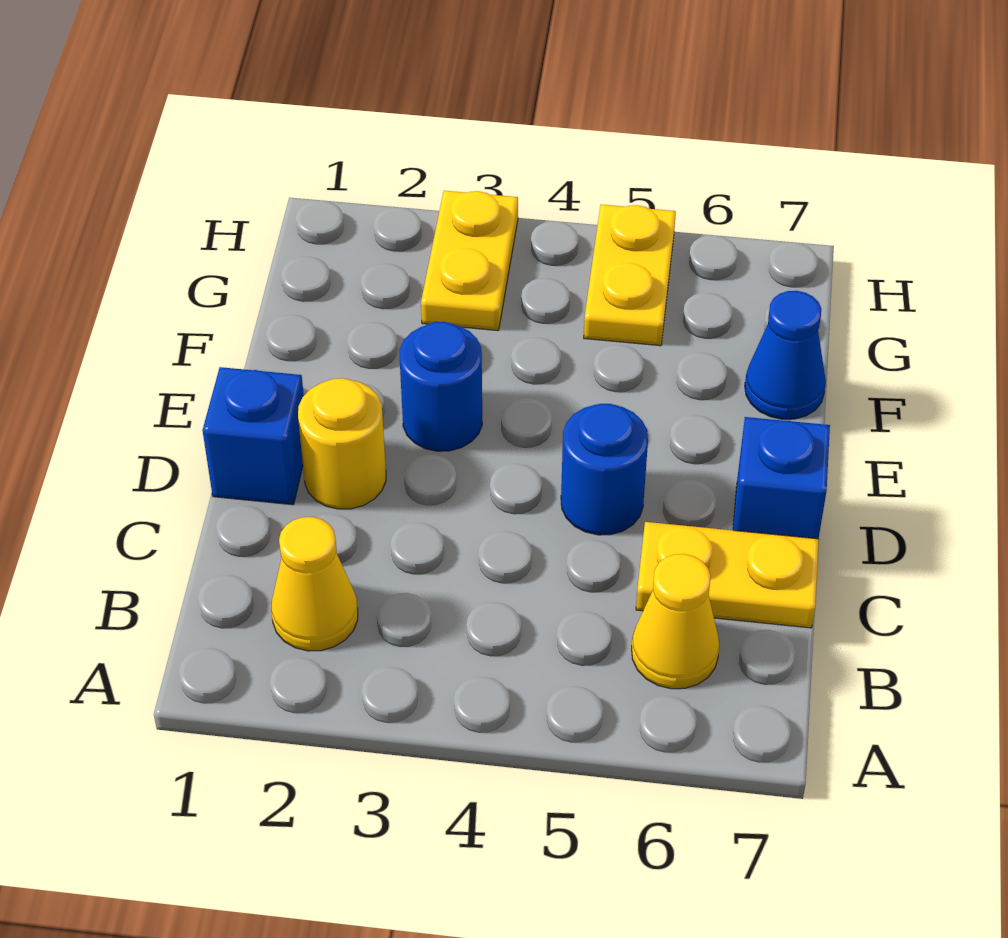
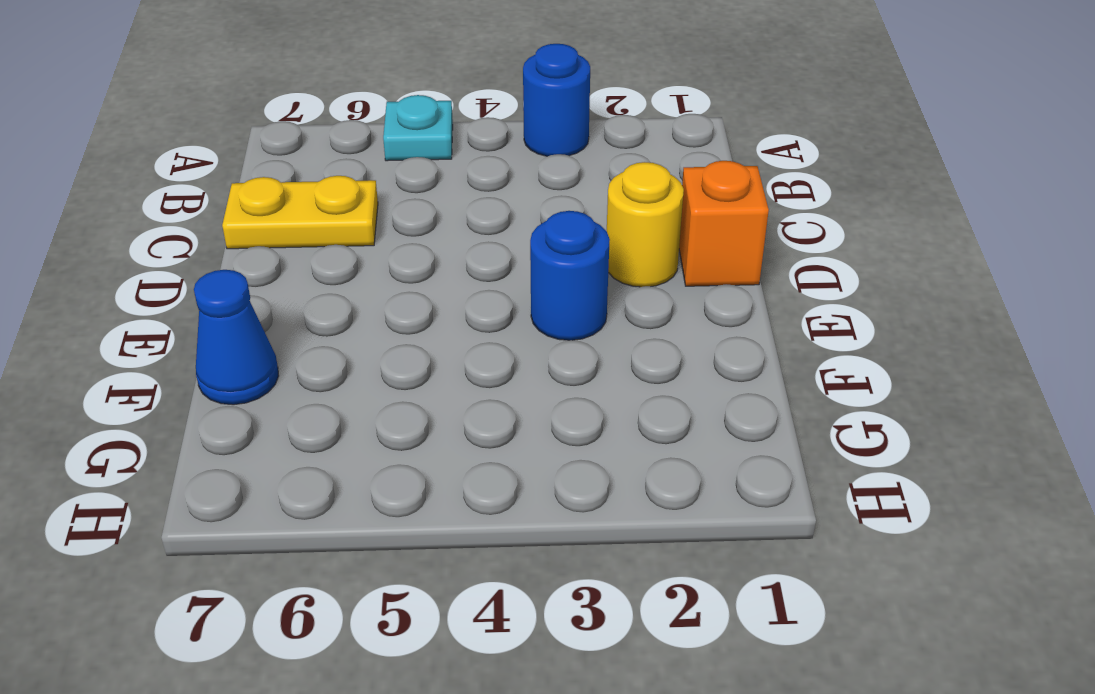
blue round brick A3 level 1 -> blue round brick D5 level 1
cyan plate A5 level 1 -> none
orange brick D1 level 1 -> blue brick D1 level 1
none -> yellow cone B2 level 1
none -> yellow cone B6 level 1

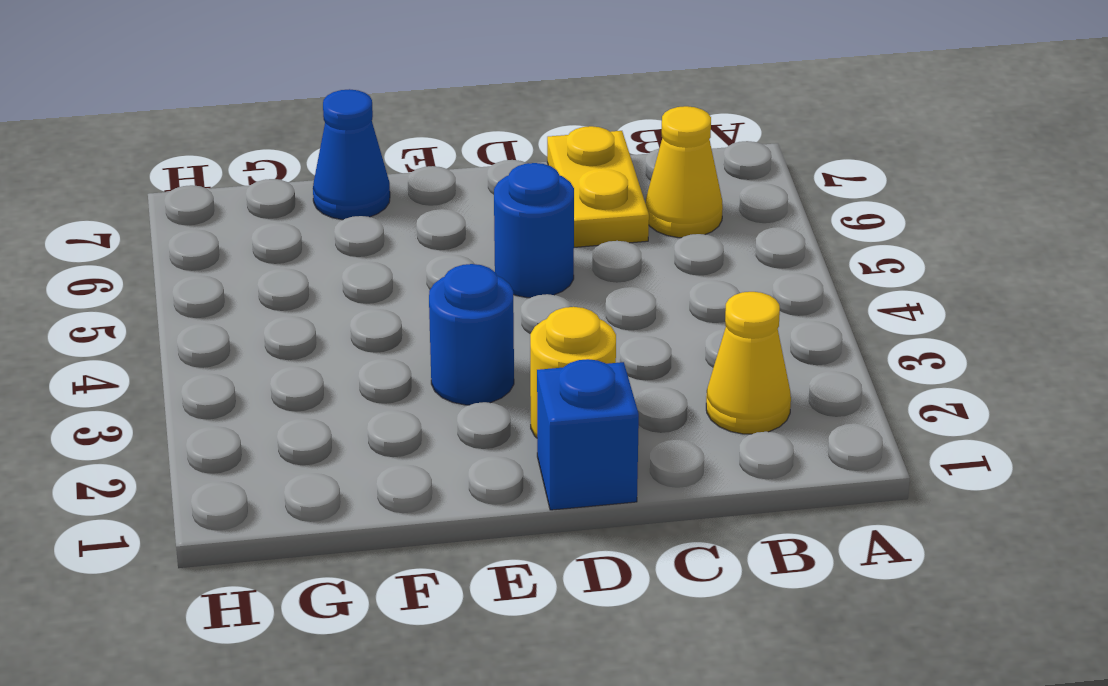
none -> blue brick D7 level 1
none -> yellow plate G3:H3 level 1

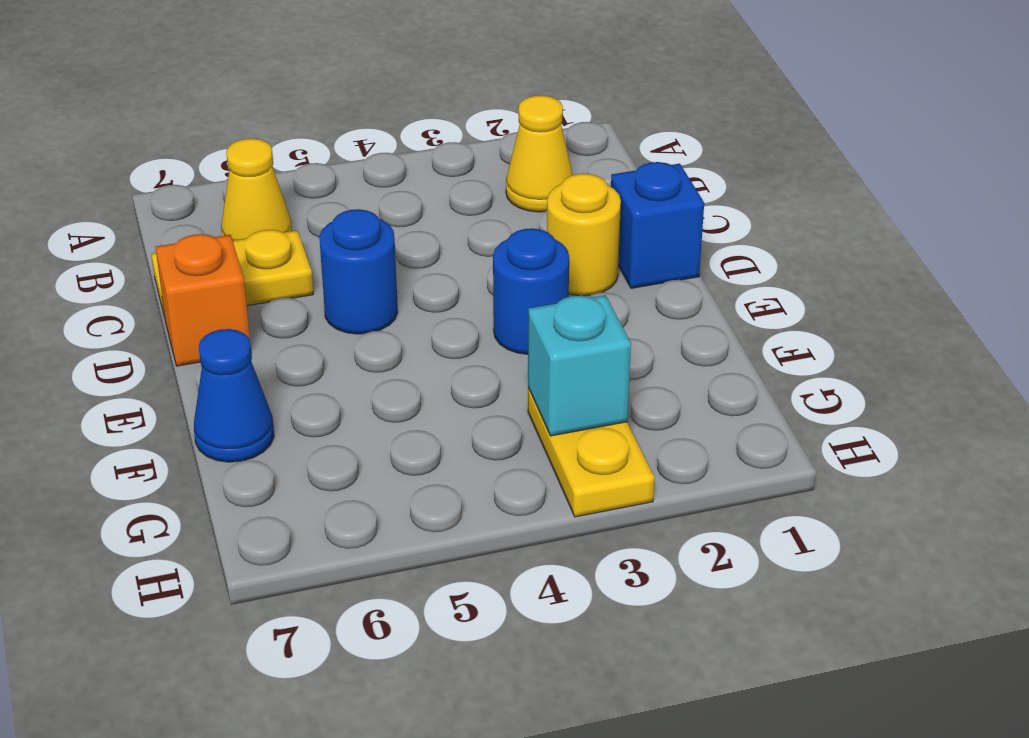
orange brick D7 level 1 -> blue brick D7 level 1
cyan brick G3 level 2 -> none
none -> yellow plate G5:H5 level 1

